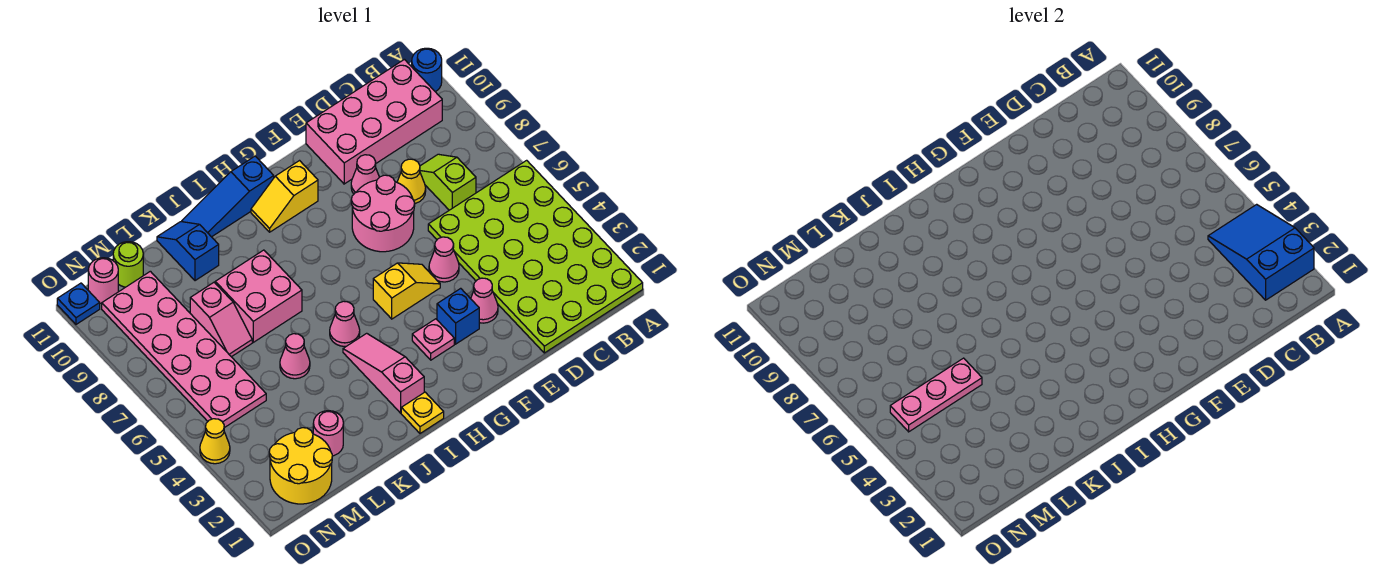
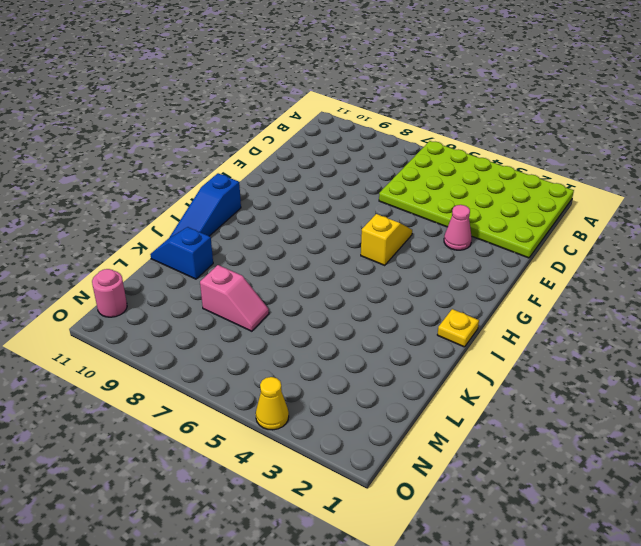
none -> blue round brick A11 level 1
none -> pink brick B10:E11 level 1
none -> lime slope C7:C8 level 1 top 7
none -> yellow cone D8 level 1

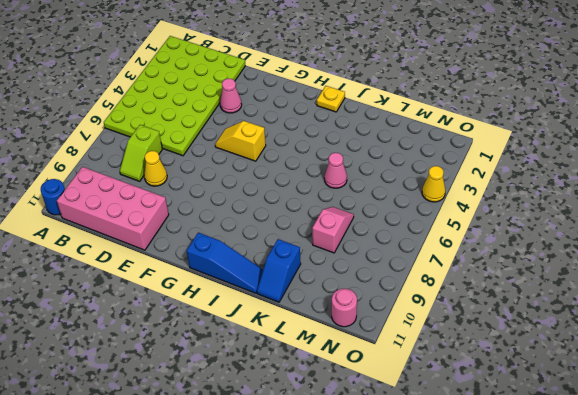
none -> pink cone E5 level 1
none -> pink round brick E7:F8 level 1
none -> pink cone E9 level 1
none -> blue brick F3 level 1

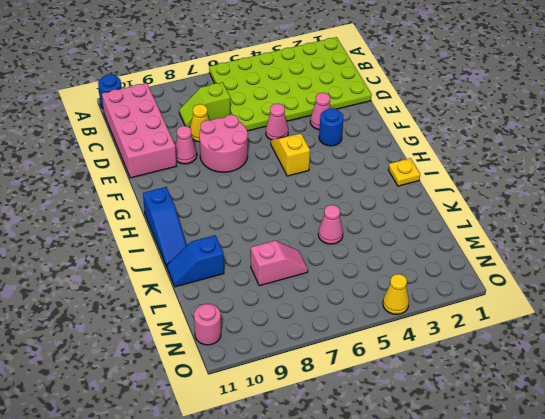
blue round brick F3 level 1 -> blue brick F3 level 1
none -> pink plate G3 level 1
none -> yellow slope G10:H10 level 1 top G
none -> pink slope I2:I4 level 1 top 2
none -> pink cone I5 level 1

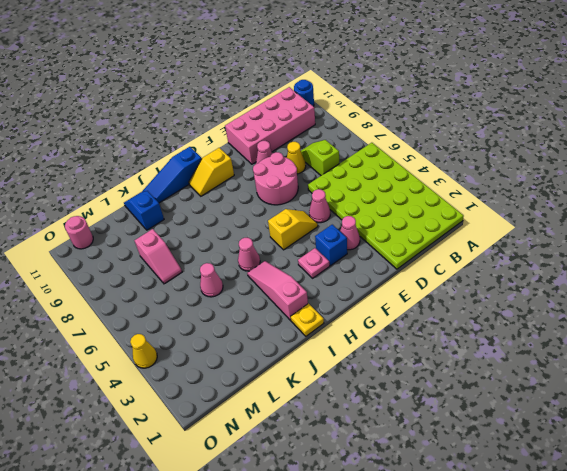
none -> pink brick J7:K8 level 1
none -> pink round brick L2 level 1
none -> yellow round brick M1:N2 level 1
none -> pink plate M5:N10 level 1

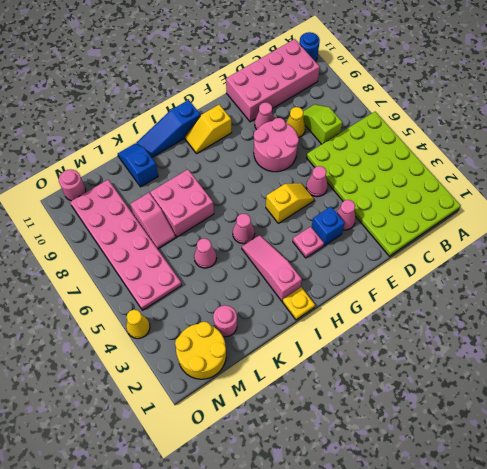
none -> lime round brick M11 level 1
none -> blue plate O11 level 1
none -> blue slope A2:B4 level 2 top 2
none -> pink plate L5:N5 level 2

